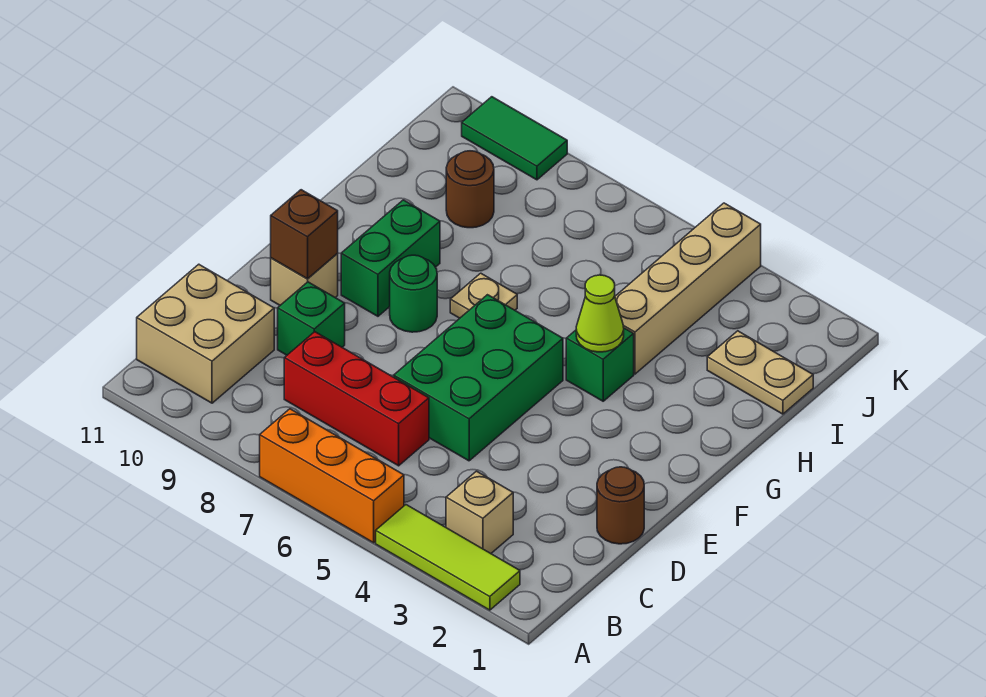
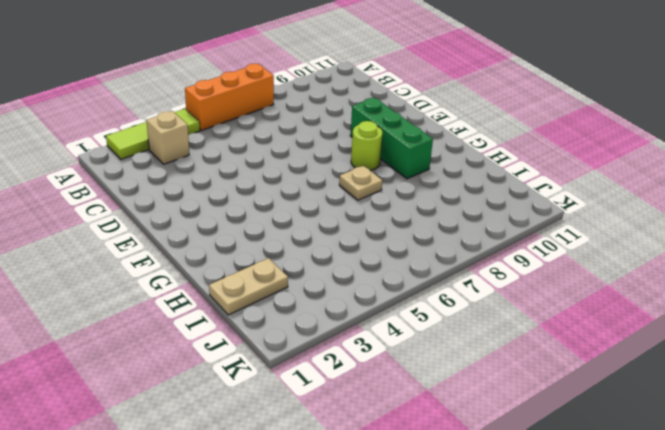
green brick E9:G9 level 1 -> green brick F9:G9 level 1
lime round brick F8 level 1 -> green round brick F8 level 1
none -> tan brick B10:C11 level 1
none -> red brick C6:C8 level 1
none -> brown round brick D1 level 1

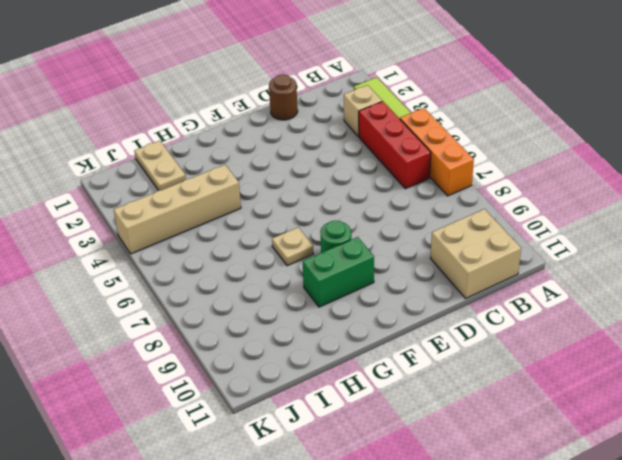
red brick B4:B6 level 1 -> red brick C6:C8 level 1
none -> green brick D5:F6 level 1
none -> green brick D9 level 1
none -> tan brick E10 level 1

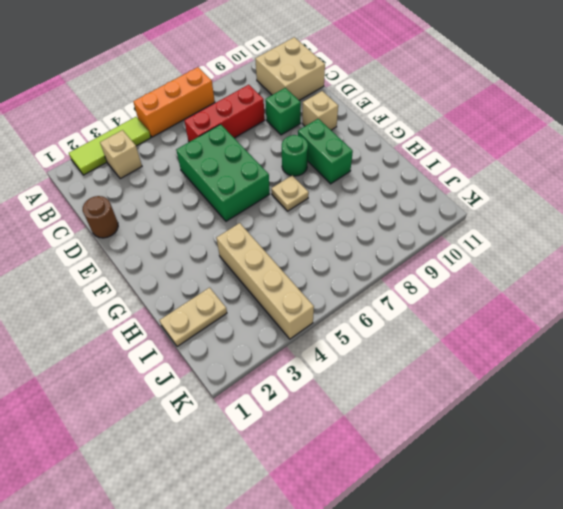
none -> green brick G4 level 1
none -> brown round brick I9 level 1
none -> green tile K9:K10 level 1

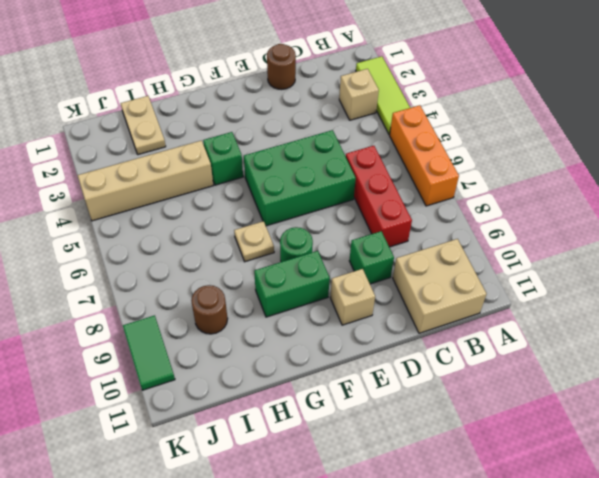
none -> brown brick E10 level 2
none -> lime cone G4 level 2

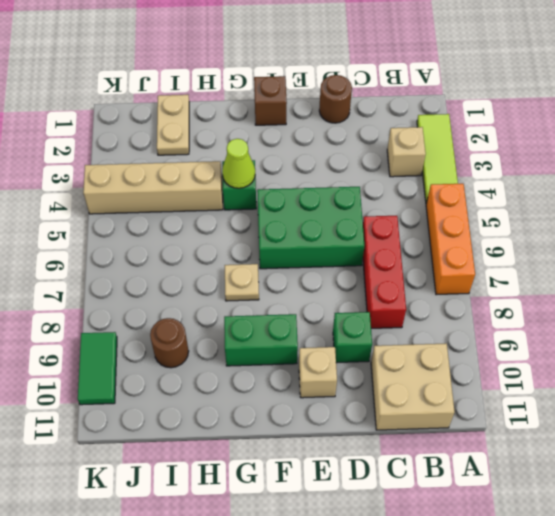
brown brick F1 level 1 -> brown brick E10 level 2
none -> green round brick F8 level 1

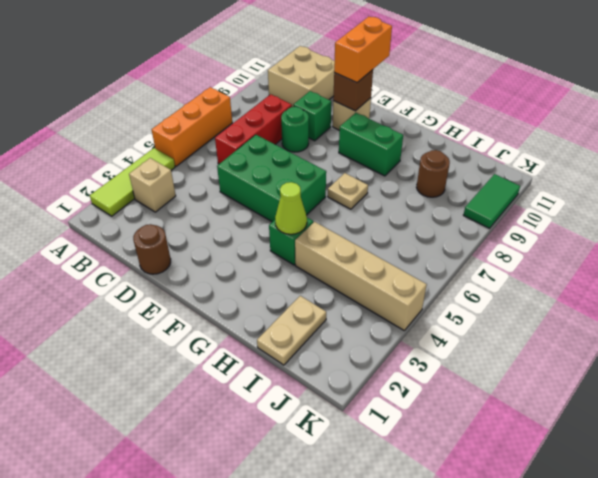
green round brick D8 level 1 -> green round brick F8 level 1
orange brick E10:E11 level 3 -> none

